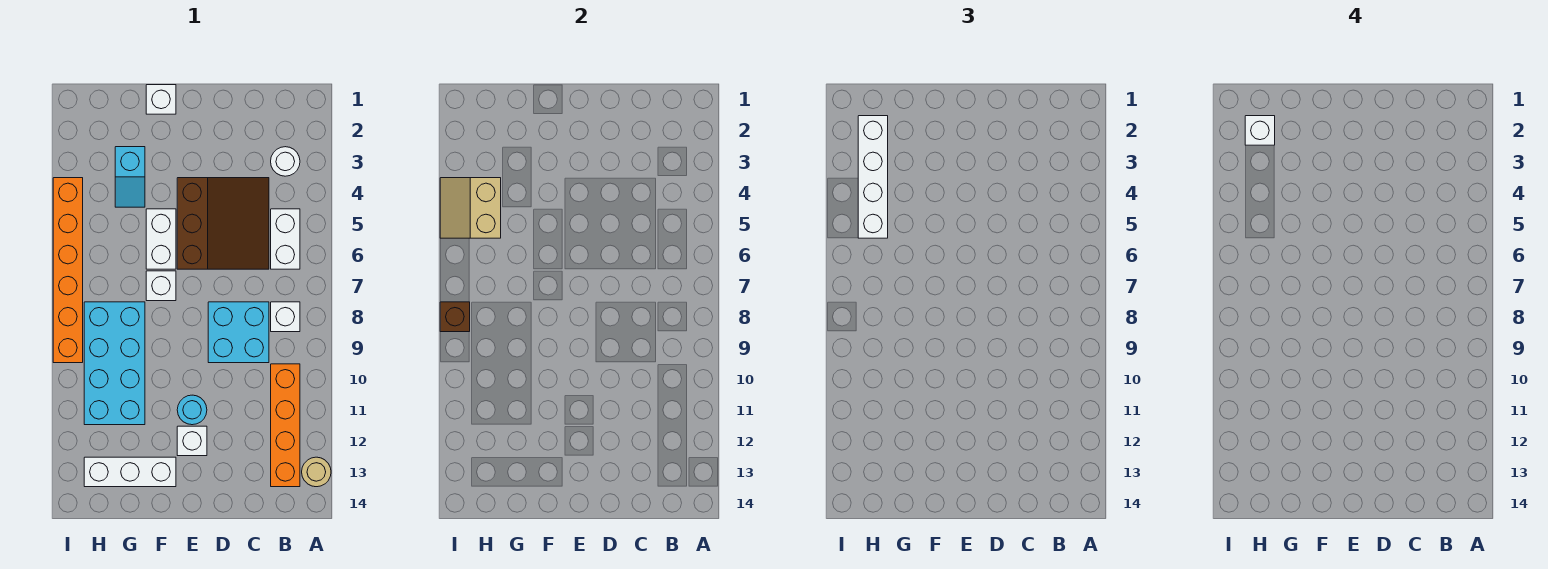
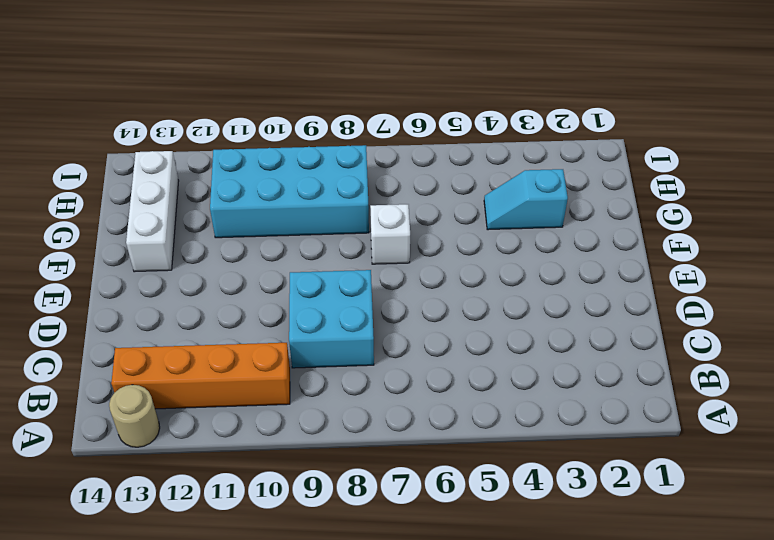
none -> white round brick B3 level 1
none -> white brick B5:B6 level 1
none -> white brick B8 level 1

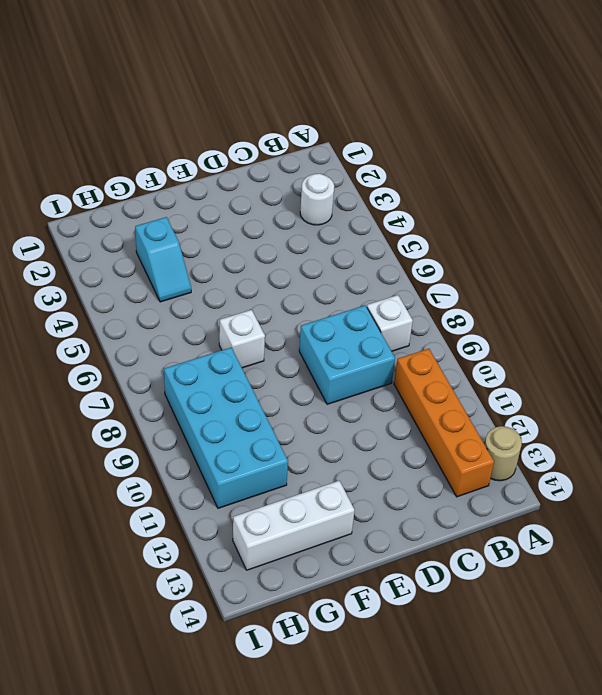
none -> white brick B5:B6 level 1
none -> brown slope C4:E6 level 1 top E
none -> cyan round brick E11 level 1

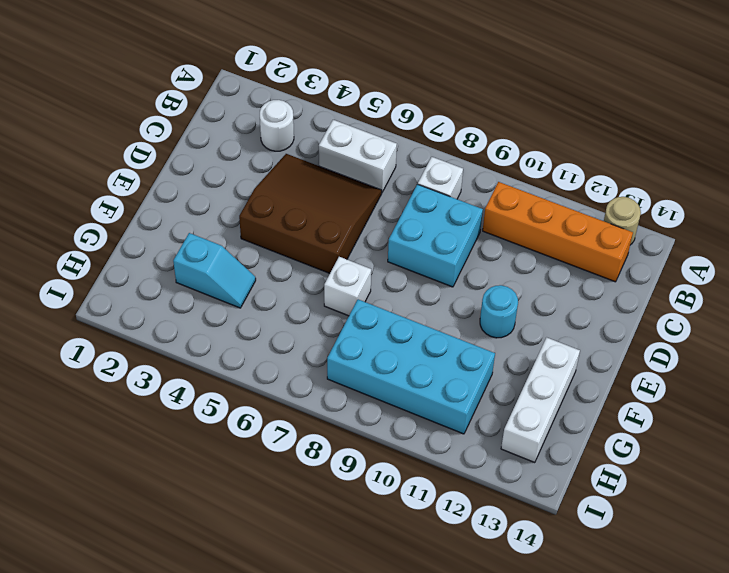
none -> white brick E12 level 1
none -> white brick F1 level 1
none -> white brick F5:F6 level 1

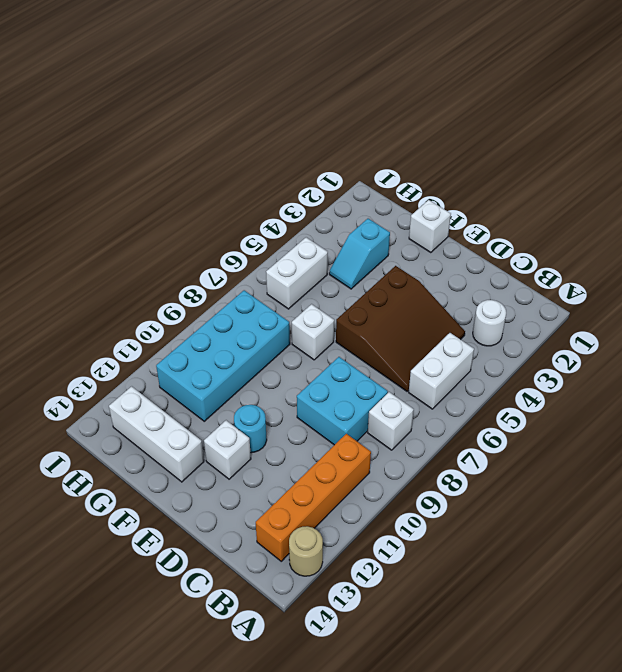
white brick H5:H6 level 1 -> white brick F5:F6 level 1
none -> orange brick I4:I9 level 1
none -> tan slope H4:I5 level 2 top H
none -> brown brick I8 level 2

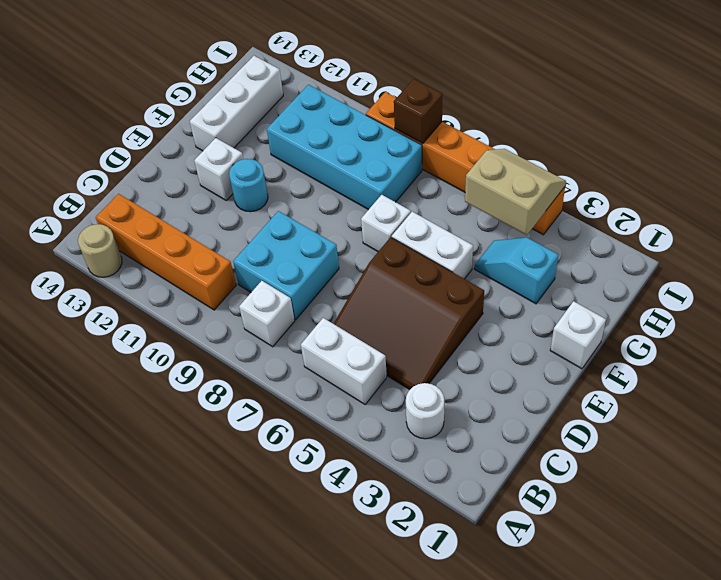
none -> white brick H2:H5 level 3
none -> white brick H2 level 4

